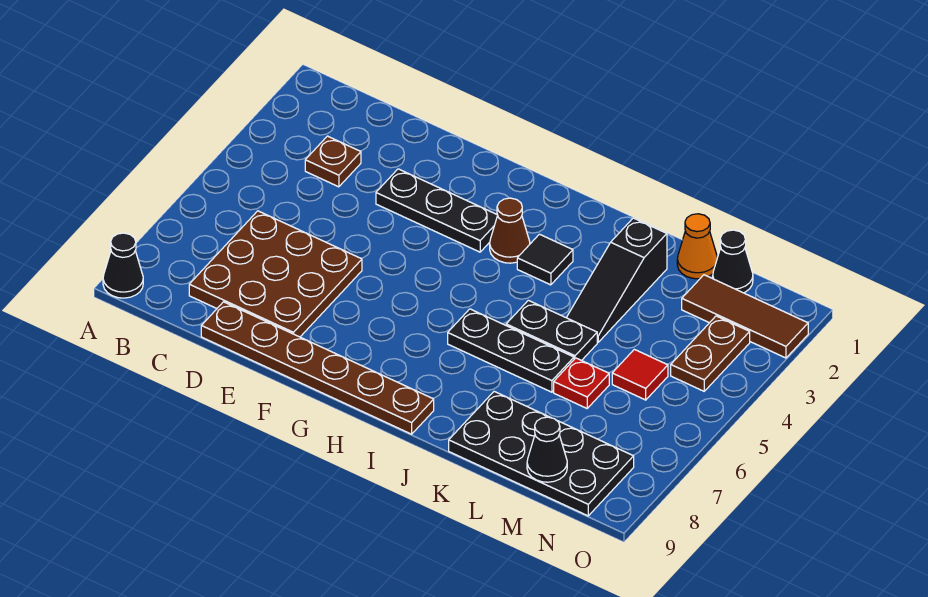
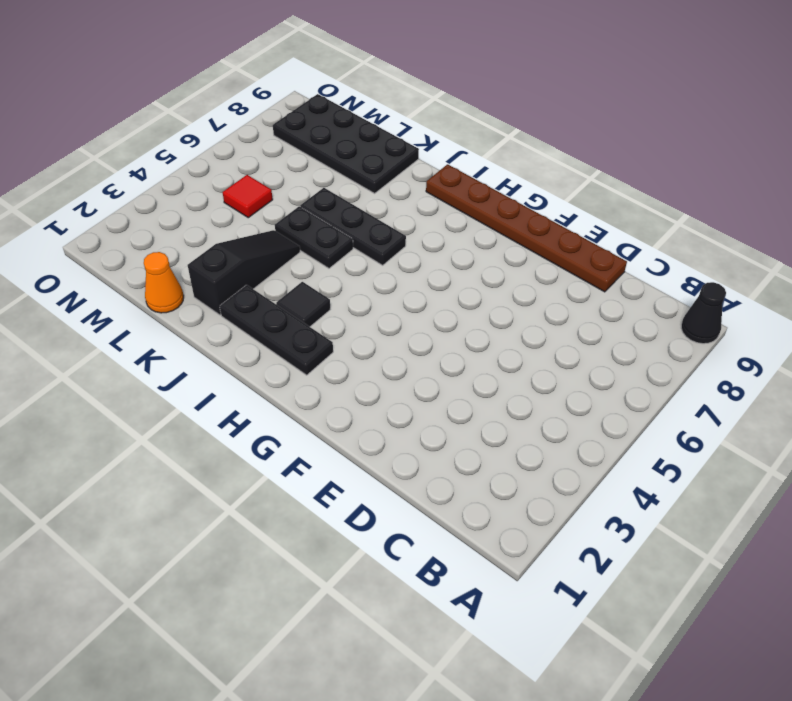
black plate H2:J2 level 1 -> black plate E3:G3 level 1
none -> brown plate C3 level 1
none -> brown plate C6:E8 level 1
none -> brown cone H3 level 1

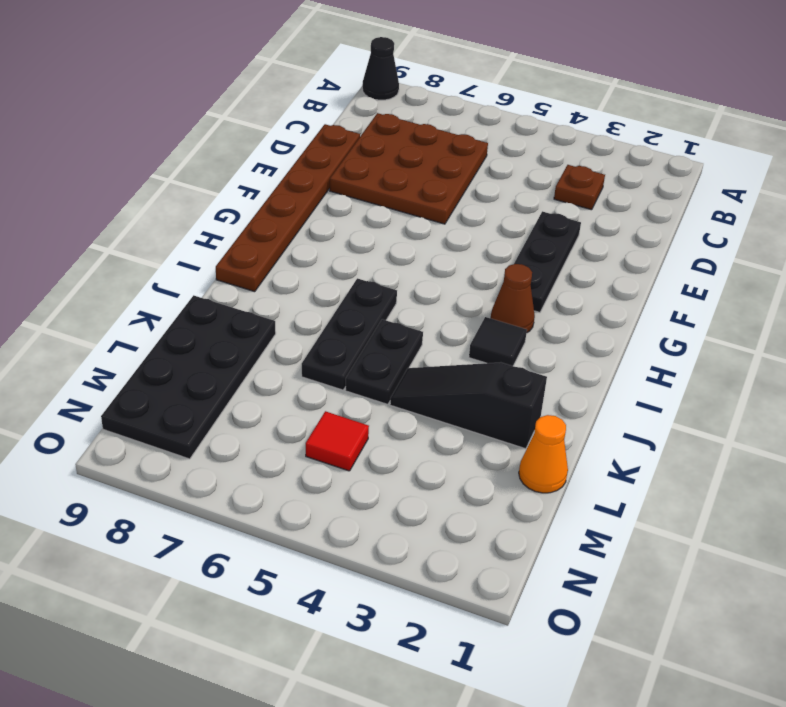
none -> red plate L6 level 1
none -> black cone M1 level 1
none -> brown tile M2:O2 level 1

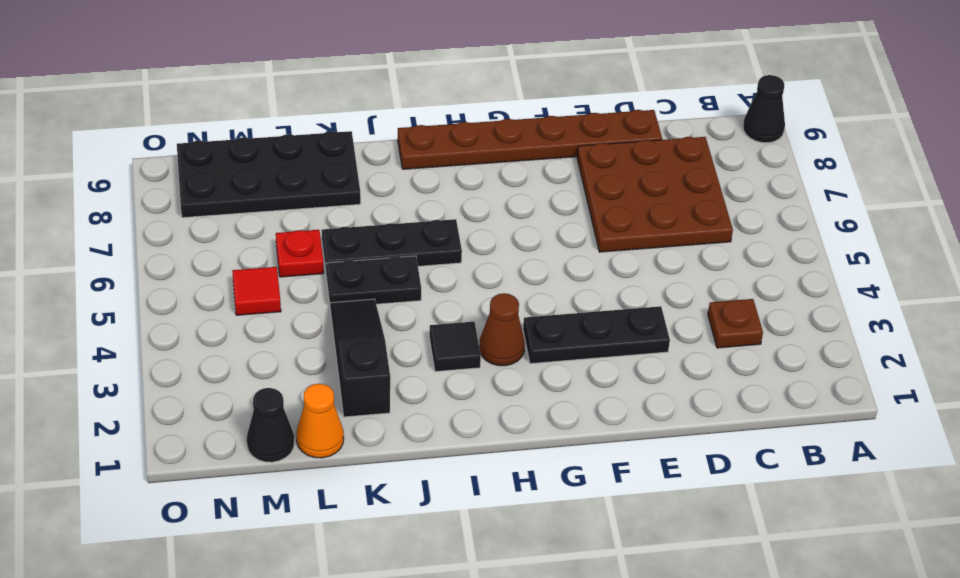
none -> brown tile M2:O2 level 1
none -> brown plate N3:N4 level 1
none -> black cone M9 level 2

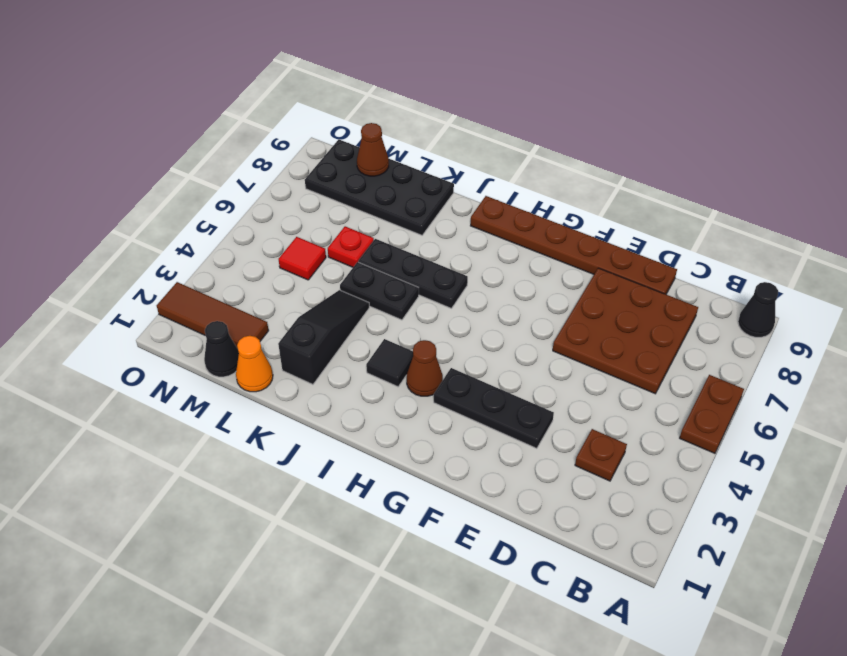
brown plate A5:A6 level 1 -> brown plate N3:N4 level 1
brown cone M9 level 2 -> black cone M9 level 2

